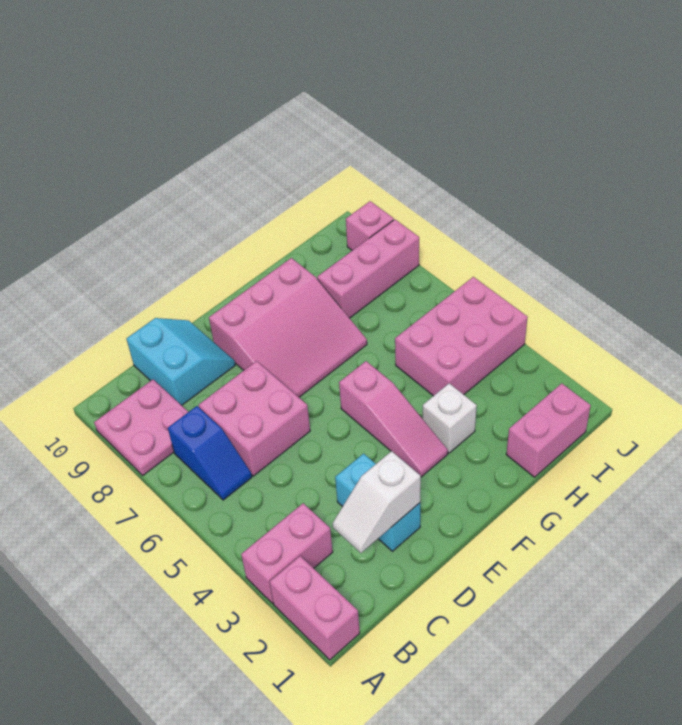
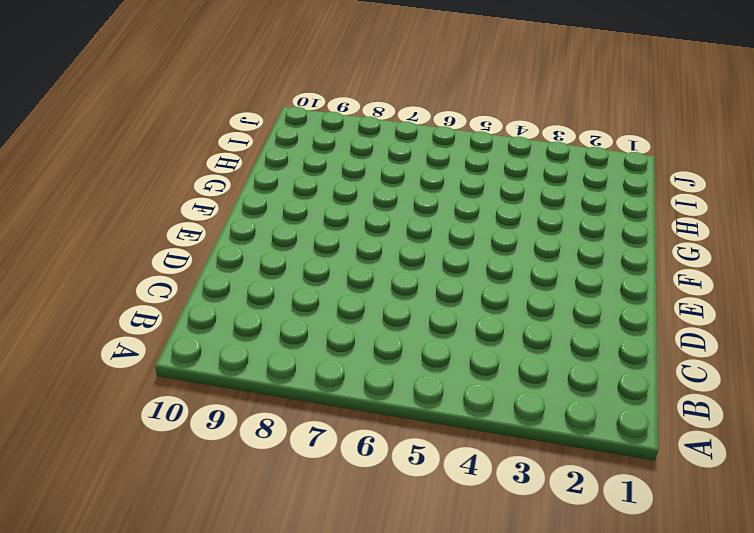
none -> pink brick A1:A2 level 1
none -> pink brick A3:B3 level 1
none -> pink plate A8:B9 level 1

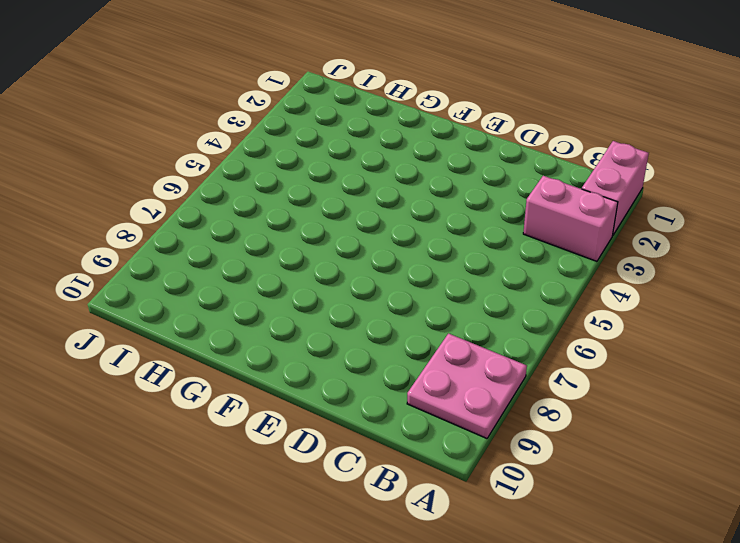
none -> blue slope B6:B7 level 1 top 7
none -> pink brick C6:D7 level 1
none -> cyan slope C9:D10 level 1 top C

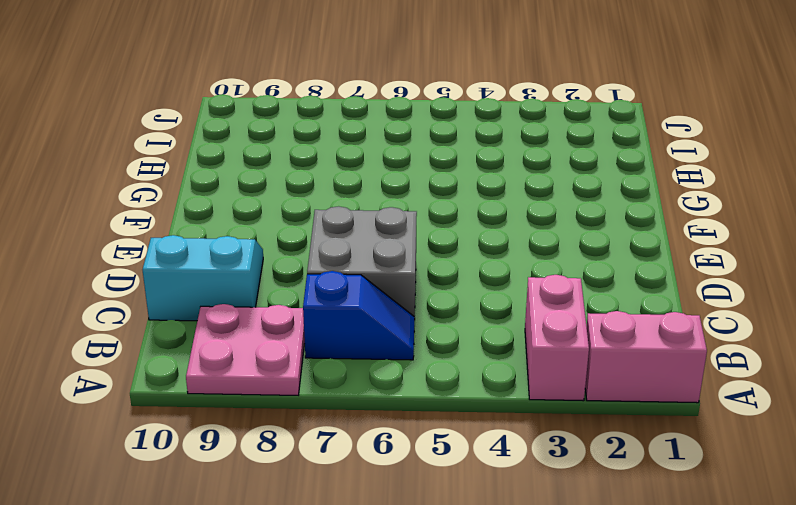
grey brick C6:D7 level 1 -> pink brick C6:D7 level 1
none -> cyan brick D2:D3 level 1
none -> pink slope E7:G9 level 1 top 9
none -> pink slope F3:F5 level 1 top 5

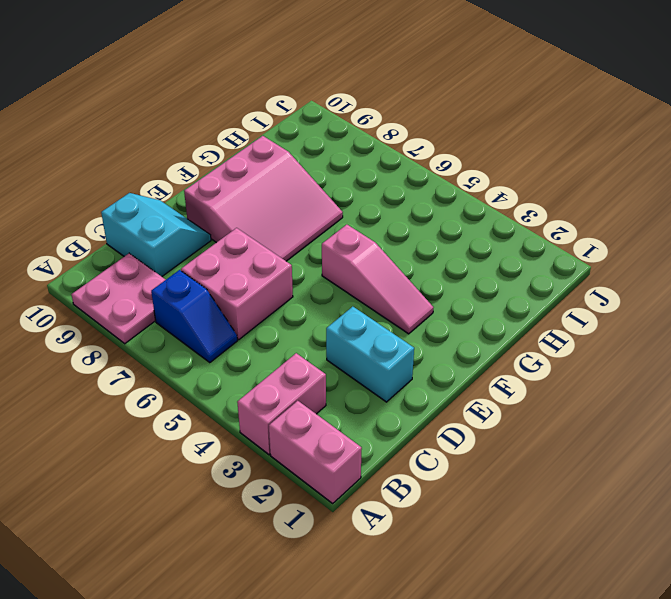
none -> white brick G3 level 1
none -> pink brick H1:I1 level 1
none -> pink brick H4:J5 level 1

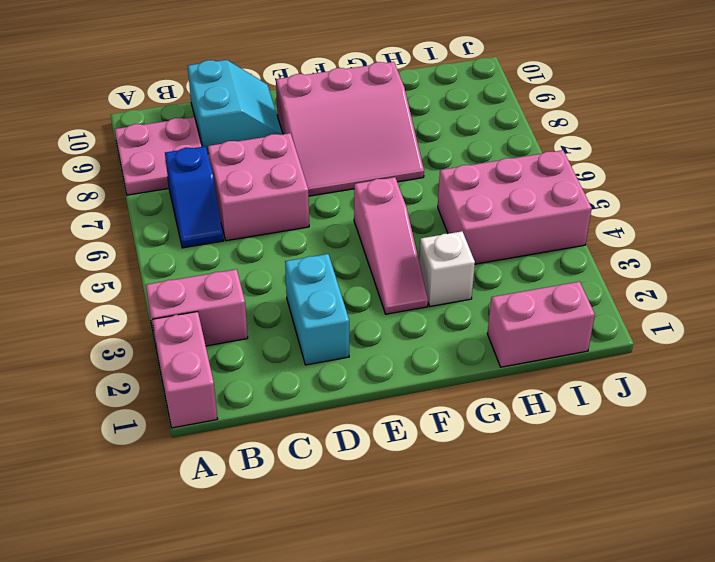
none -> pink brick H8:J8 level 1
none -> pink brick J9 level 1
none -> white slope C2:D2 level 2 top D

